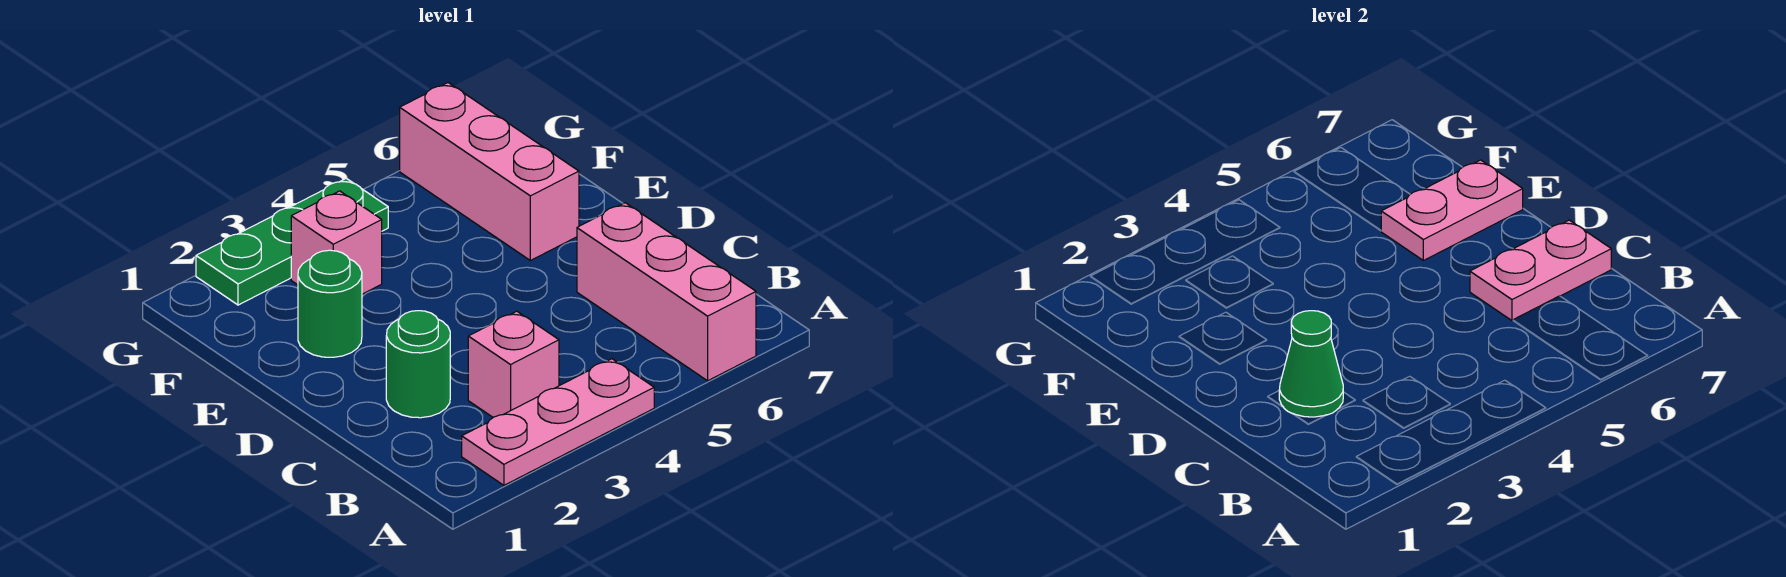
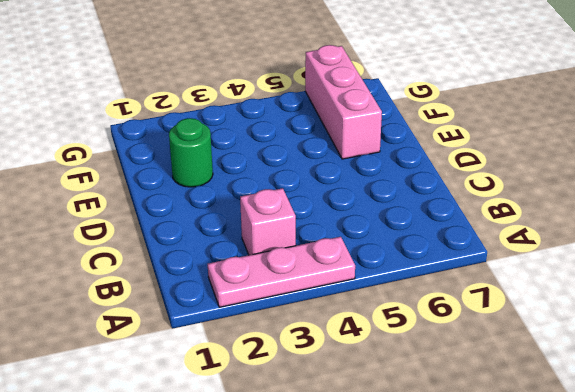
none -> pink brick A6:C6 level 1
none -> green round brick C2 level 1

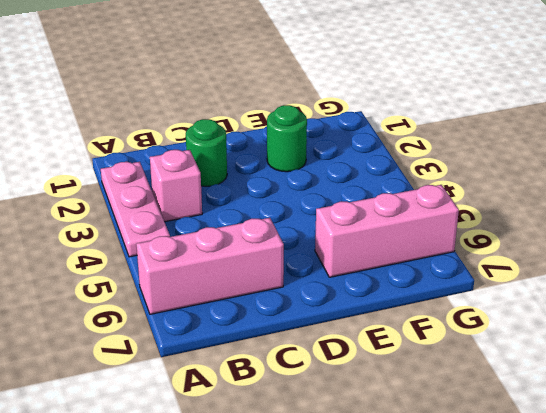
none -> pink brick F3 level 1
none -> green plate G2:G4 level 1

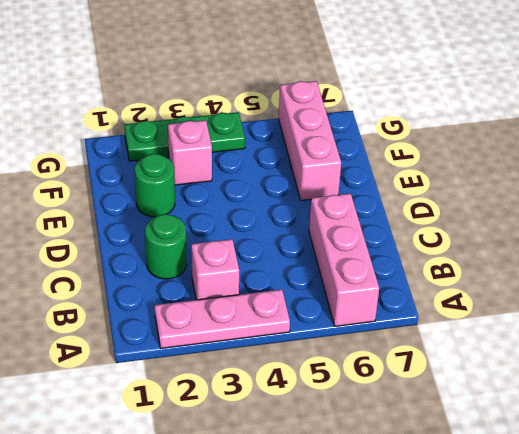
none -> green cone C2 level 2
none -> pink plate C6:C7 level 2

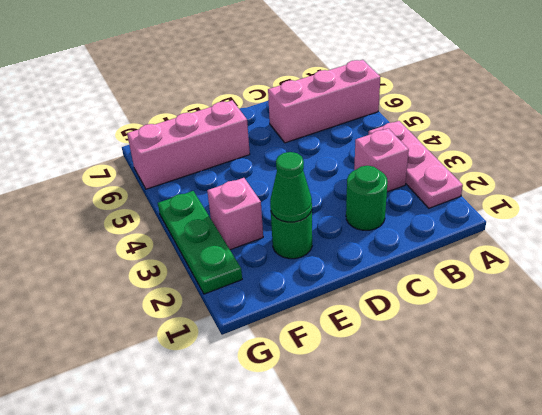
green cone E2 level 2 -> green cone C2 level 2
none -> pink plate C6:C7 level 2
none -> pink plate E6:E7 level 2

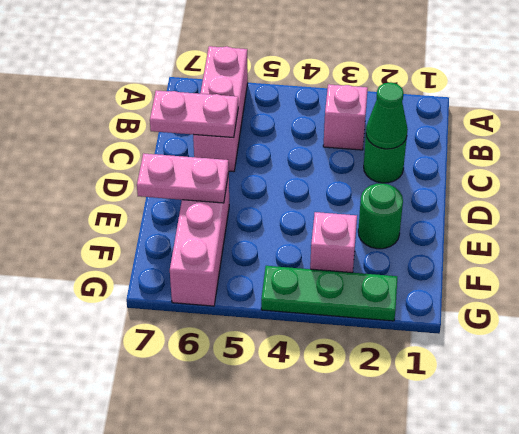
none -> pink plate A2:A4 level 1

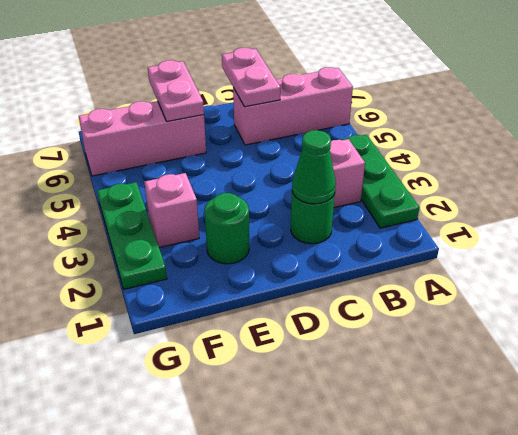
green plate A2:A4 level 1 -> pink plate A2:A4 level 1

